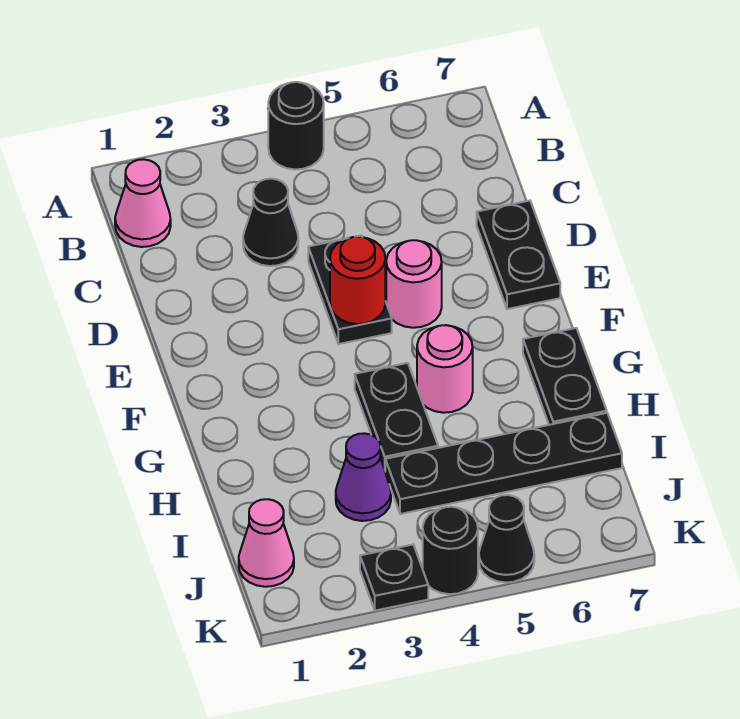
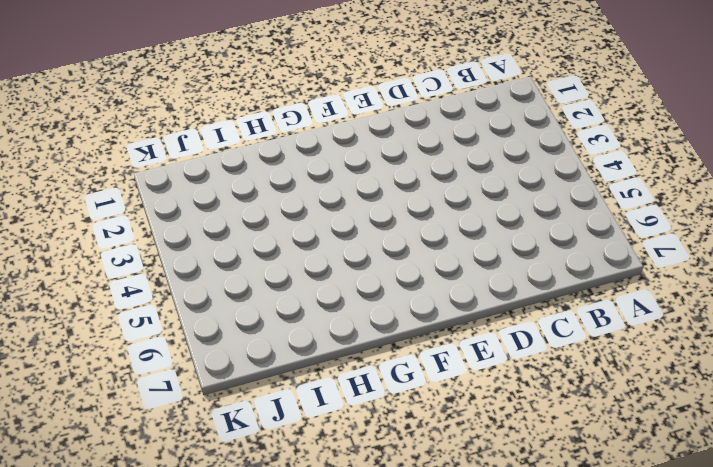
none -> black round brick A4 level 1
none -> pink cone B1 level 1
none -> black cone C3 level 1

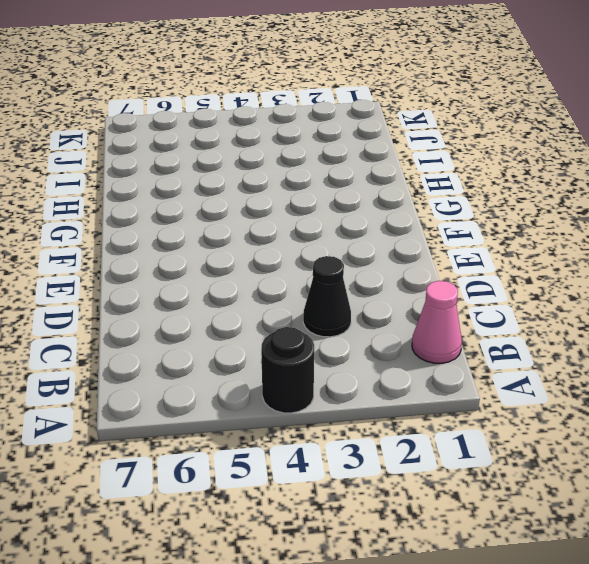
none -> black plate D4:E4 level 1
none -> black plate D7:E7 level 1
none -> pink round brick E5 level 1

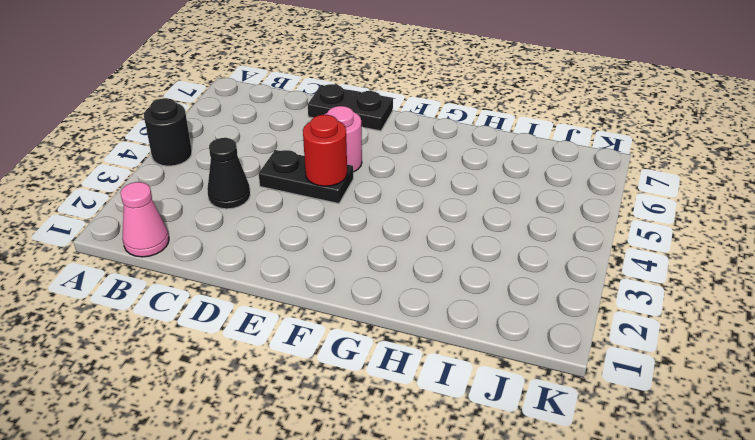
none -> black plate G4:H4 level 1
none -> pink round brick G5 level 1
none -> black plate G7:H7 level 1

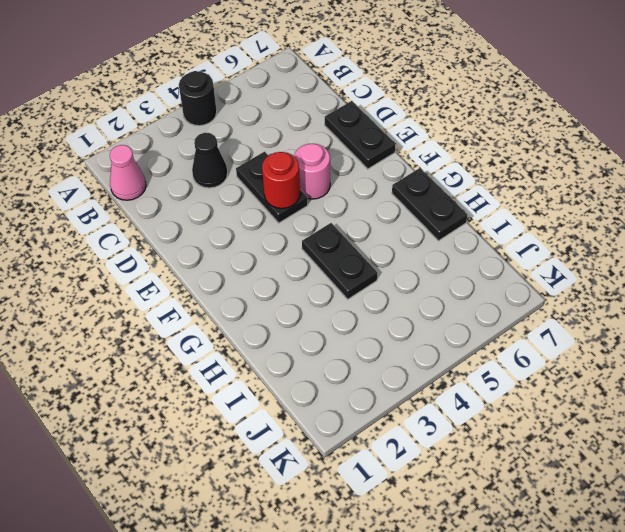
none -> pink round brick G5 level 1
none -> purple cone I3 level 1
none -> black plate I4:I7 level 1

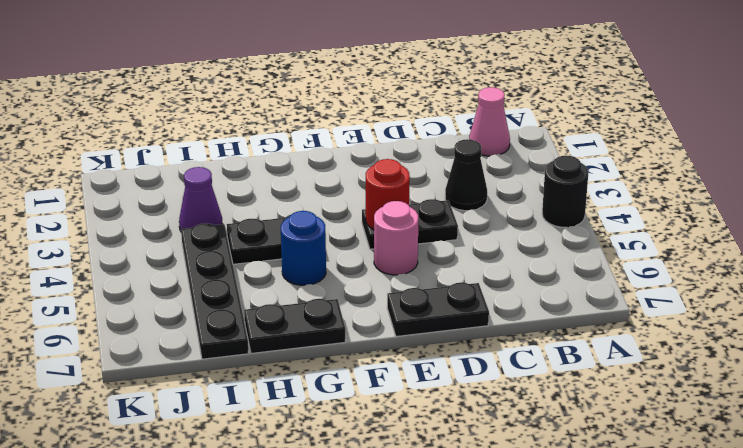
blue round brick G5 level 1 -> pink round brick G5 level 1
none -> pink cone J1 level 1
none -> black plate K3 level 1
none -> black round brick K4 level 1

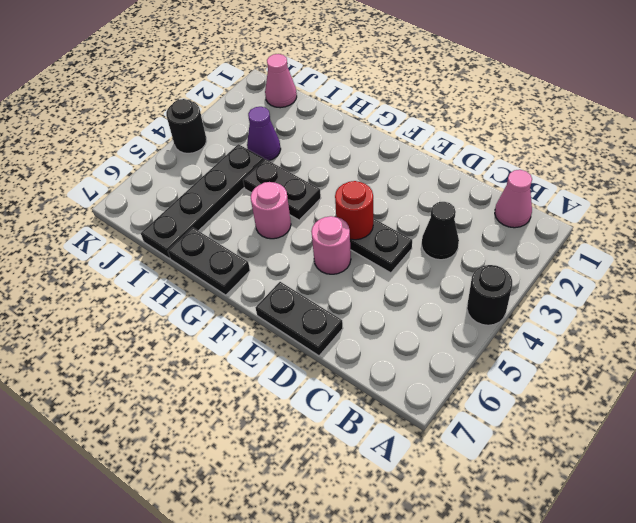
none -> black plate K3 level 1
none -> black cone K5 level 1

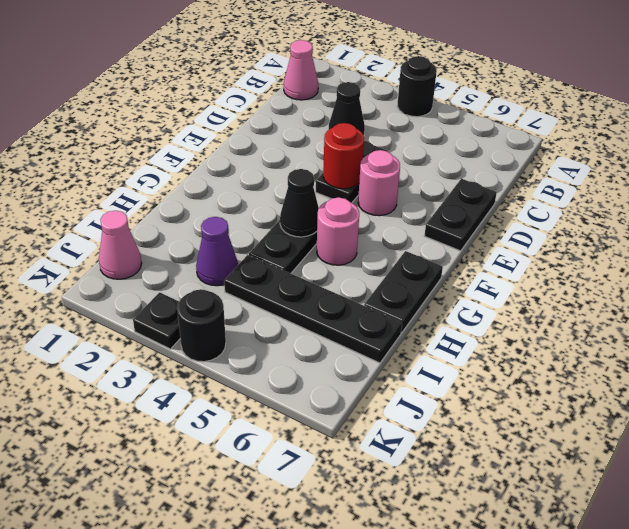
black cone G4 level 2 -> black cone K5 level 1

